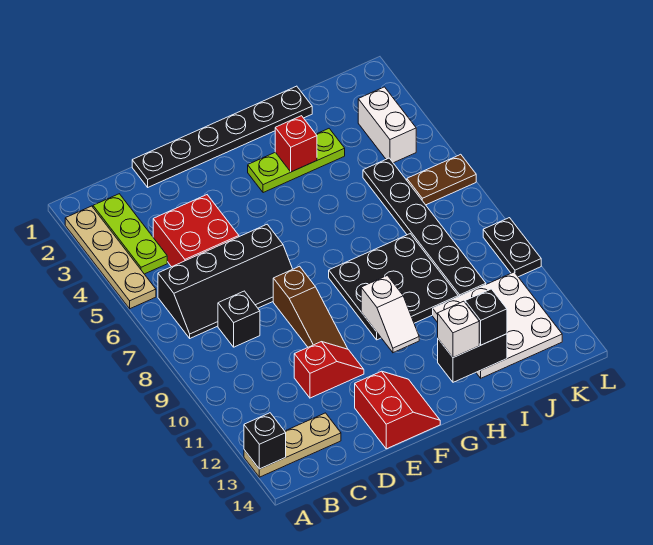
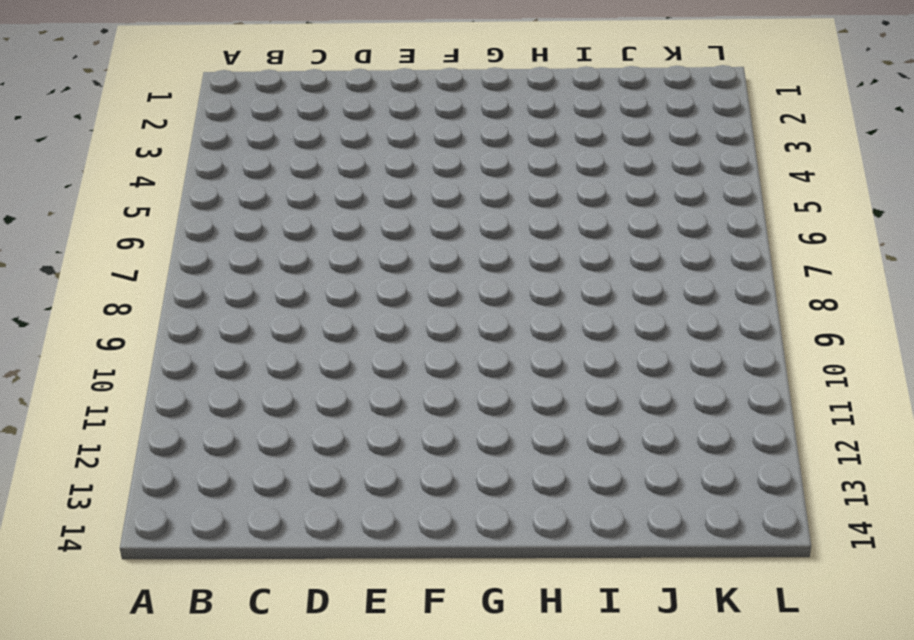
none -> tan plate A2:A5 level 1
none -> tan plate A13:C13 level 1
none -> lime plate B2:B4 level 1

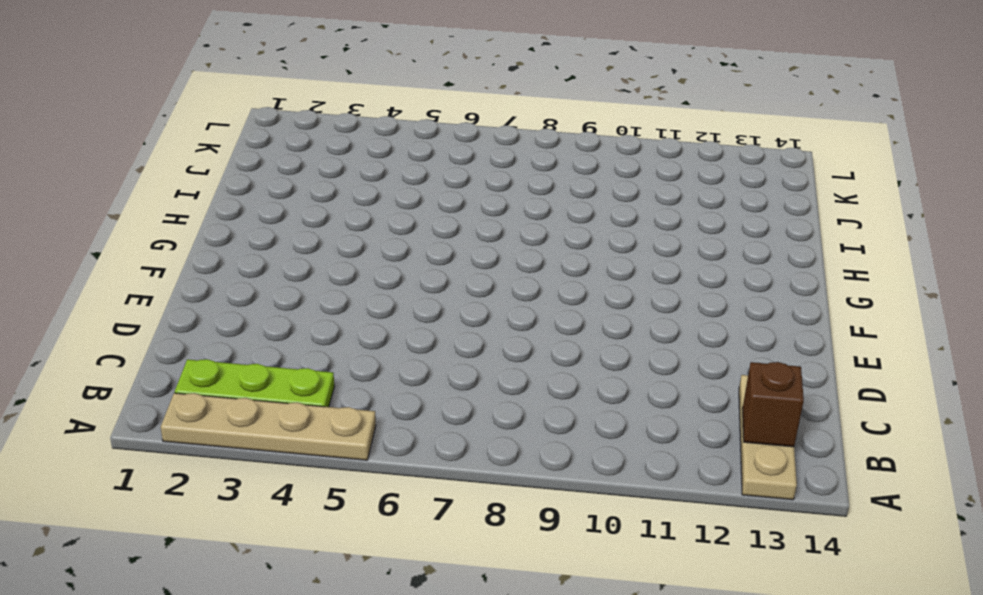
brown brick B13 level 2 -> none
none -> black slope B6:E7 level 1 top 6
none -> red brick C4:D5 level 1
none -> black brick C8 level 1

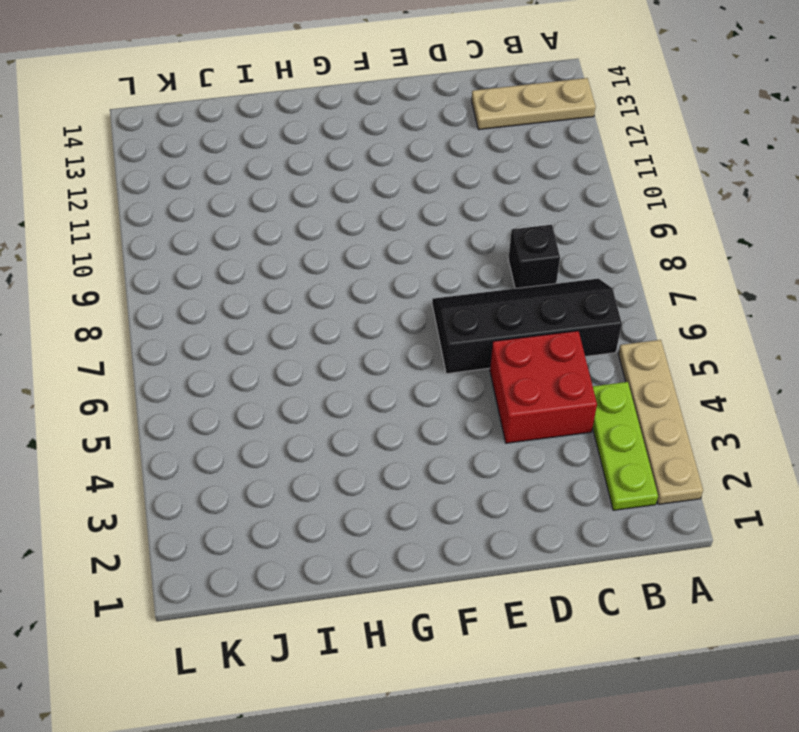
none -> black plate D1:I1 level 1
none -> red slope D11:E11 level 1 top D
none -> brown slope E8:E10 level 1 top 8

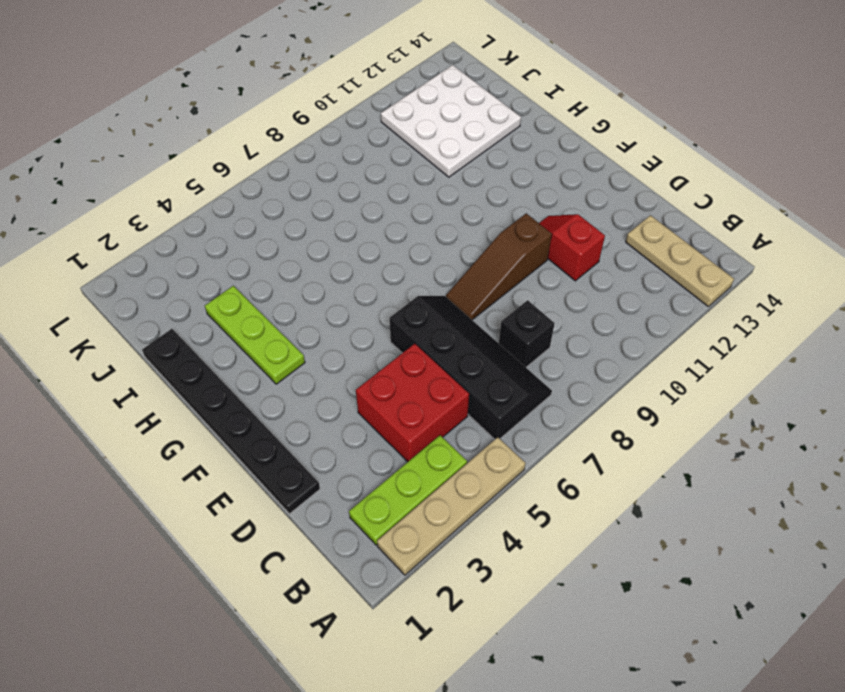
brown slope E8:E10 level 1 top 10 -> brown slope E8:E10 level 1 top 8
none -> red slope E13:F14 level 1 top E
none -> black plate G8:I10 level 1
none -> black plate J5:J10 level 1

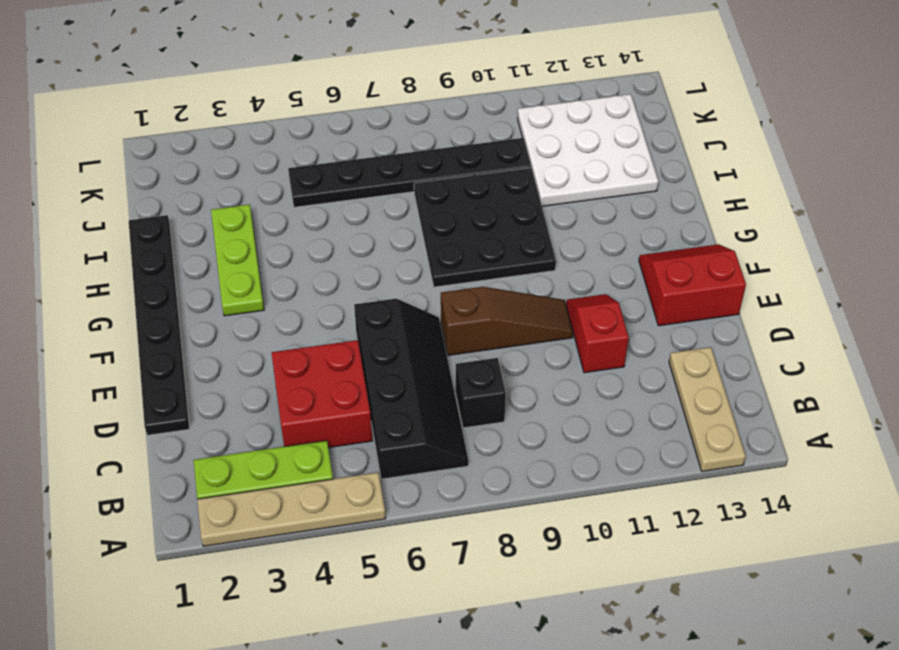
none -> white brick K3:K4 level 1
none -> brown plate K6:L6 level 1
none -> black plate L9:L10 level 1

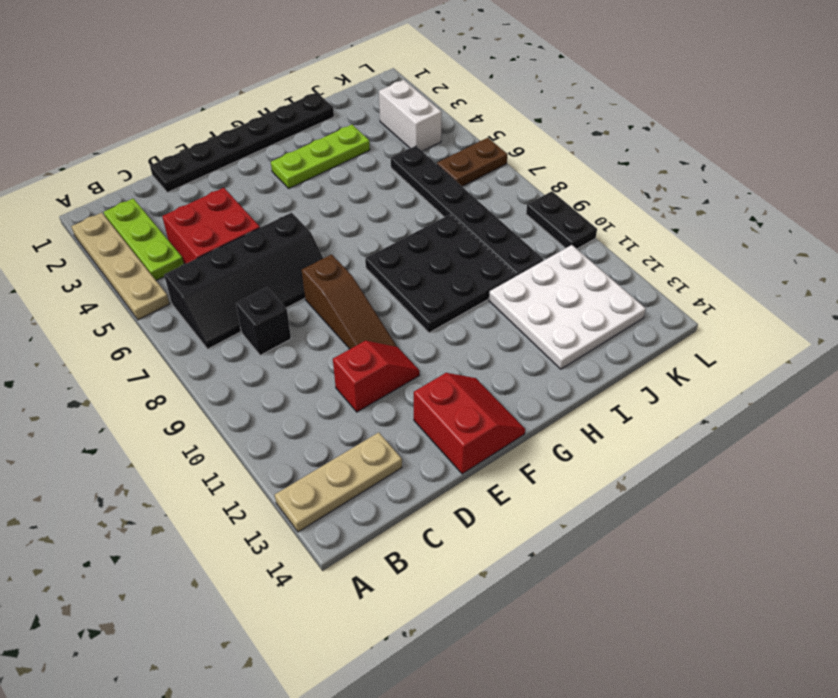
none -> black brick A13 level 2
none -> white slope G10:G11 level 2 top 10
none -> red brick H3 level 2

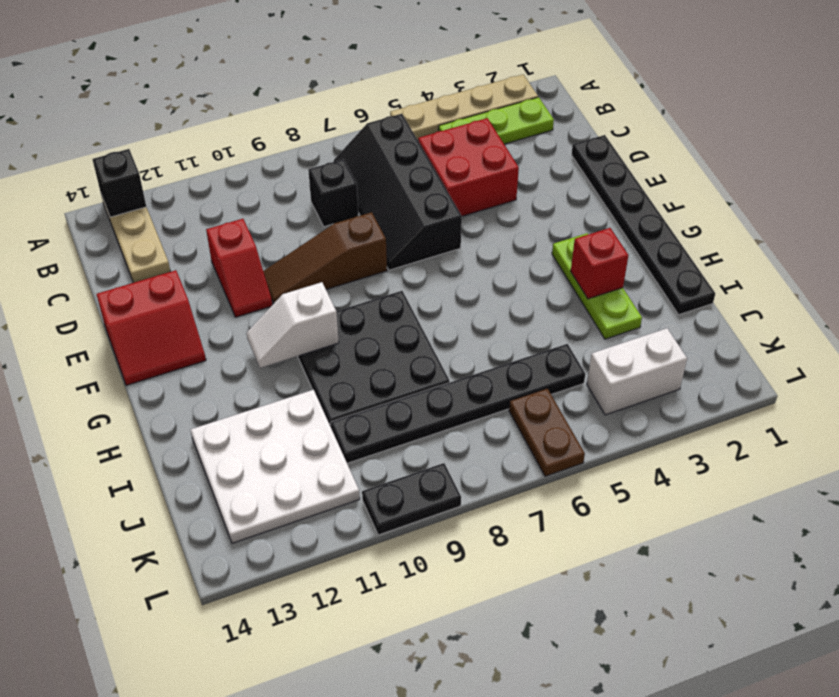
none -> black brick H13:I13 level 2
none -> white brick H13 level 3
none -> black brick I13 level 3

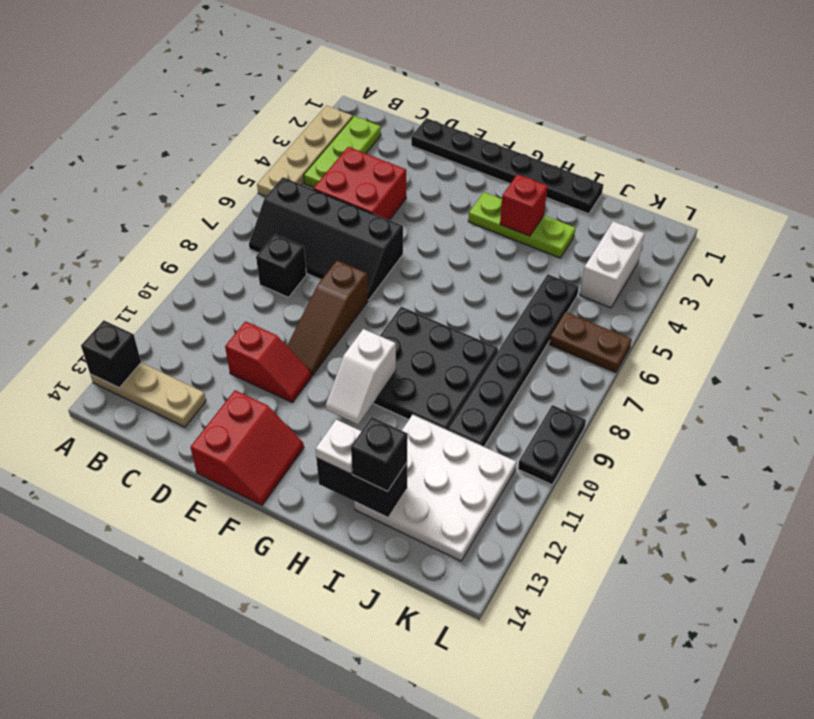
white plate H13 level 3 -> white brick H13 level 3

